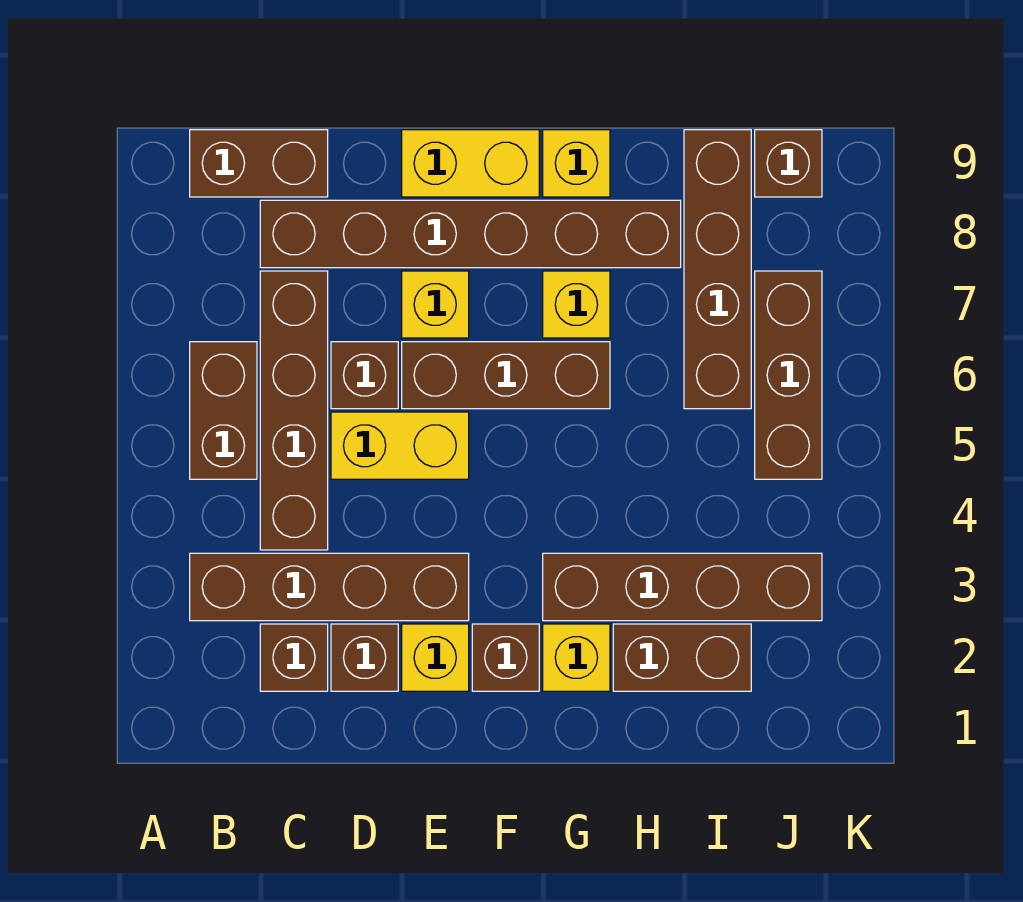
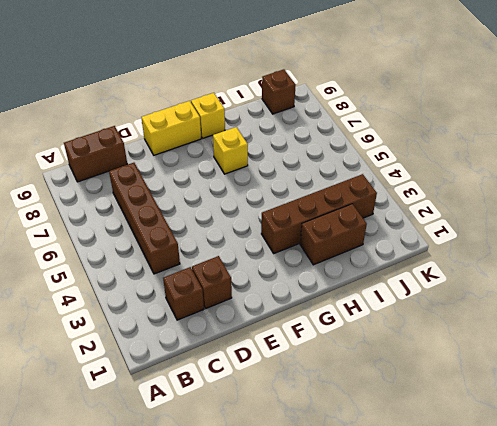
none -> brown brick B3:E3 level 1
none -> brown brick B5:B6 level 1
none -> brown brick C8:H8 level 1

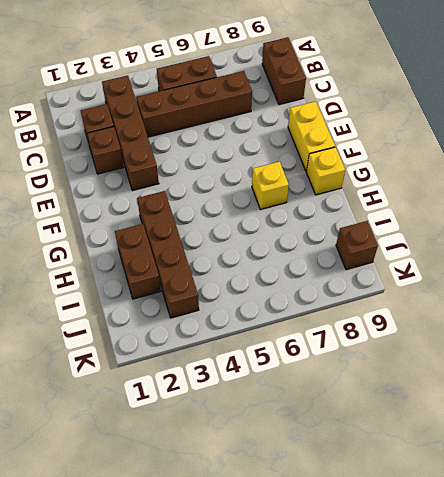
none -> brown brick C8:H8 level 1
none -> yellow brick D5:E5 level 1
none -> brown brick D6 level 1

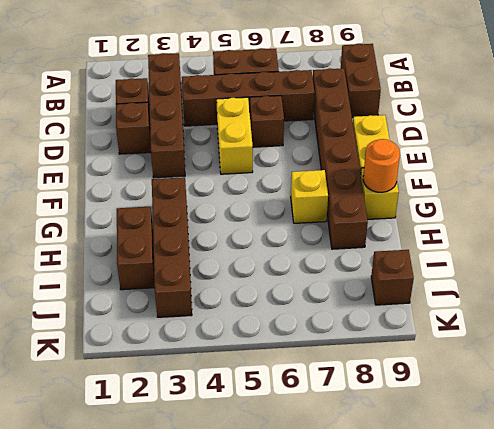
orange round brick G9 level 2 -> none
none -> yellow brick E2 level 1
none -> brown brick E6:G6 level 1
none -> yellow brick E7 level 1

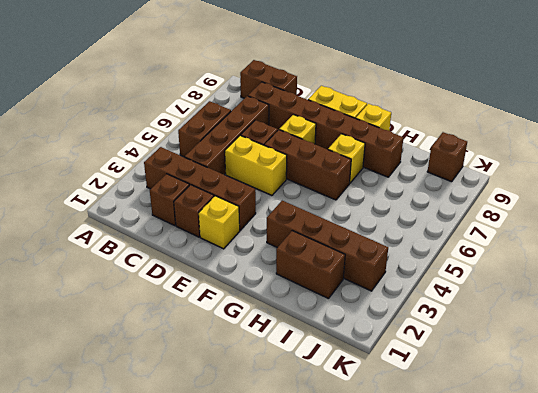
none -> brown brick F2 level 1
none -> yellow brick G2 level 1
none -> brown brick I6:I9 level 1

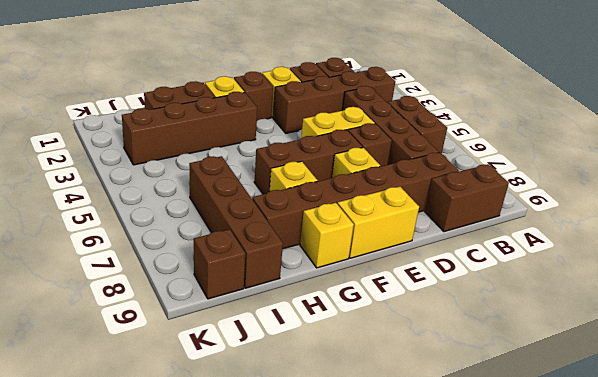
none -> brown brick J5:J7 level 1

